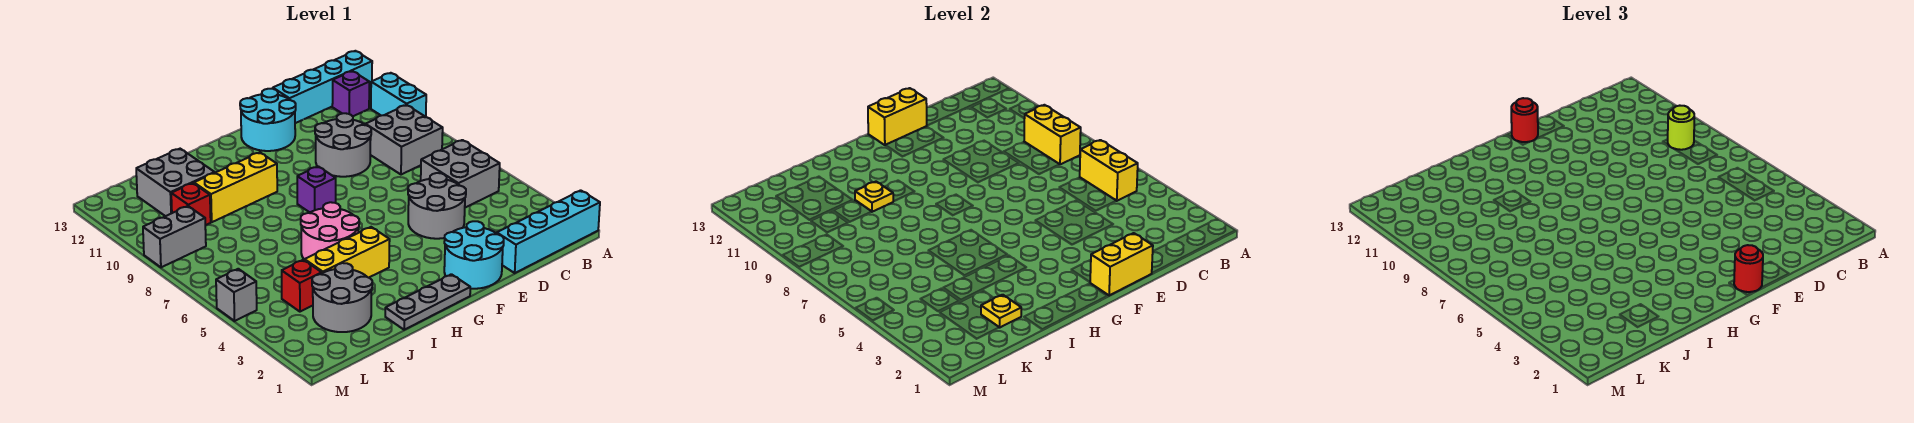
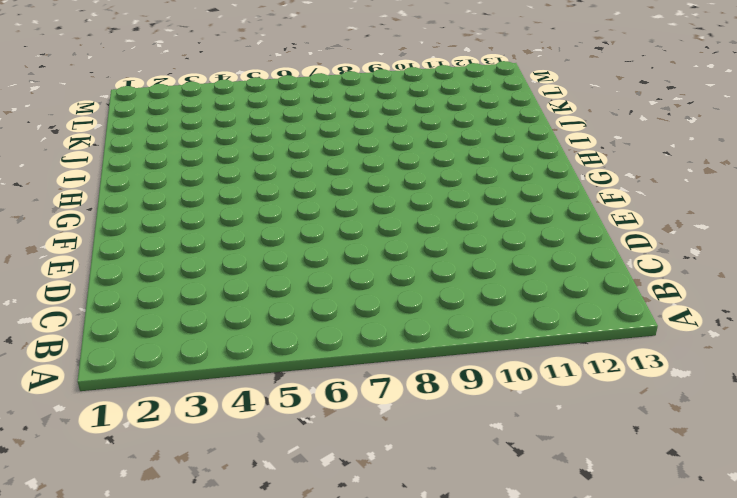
none -> cyan brick A1:D1 level 1
none -> cyan brick A10:A11 level 1
none -> cyan brick A13:D13 level 1
none -> grey brick B5:C6 level 1

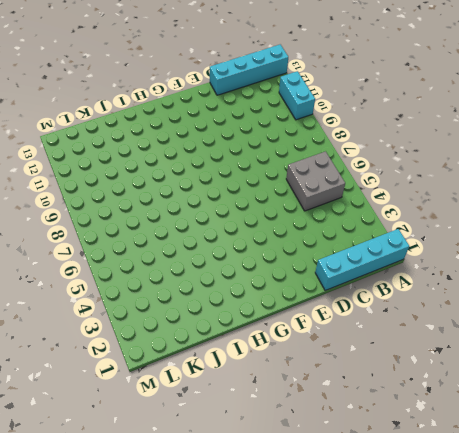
none -> grey brick B8:C9 level 1
none -> purple brick B12 level 1
none -> grey round brick D4:E5 level 1
none -> grey round brick D9:E10 level 1

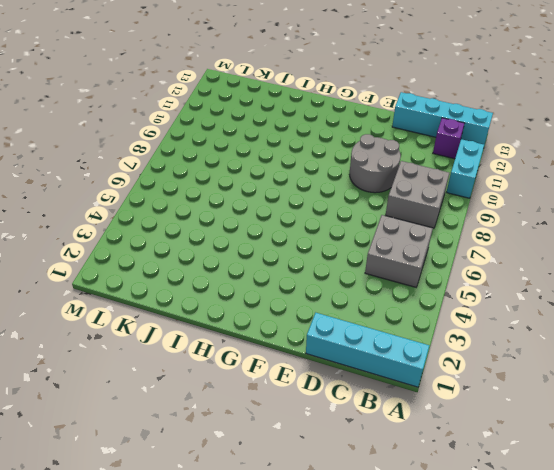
none -> grey round brick D4:E5 level 1
none -> cyan round brick E1:F2 level 1
none -> cyan round brick E12:F13 level 1
none -> grey plate G1:I1 level 1

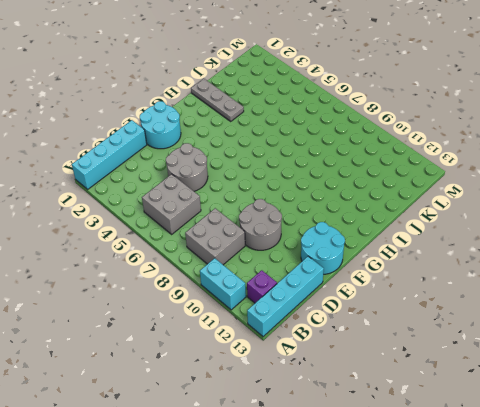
grey plate I1:I3 level 1 -> grey plate G1:I1 level 1
none -> purple brick G8 level 1
none -> yellow brick H4:J4 level 1
none -> pink round brick H5:I6 level 1
none -> yellow brick H10:J10 level 1

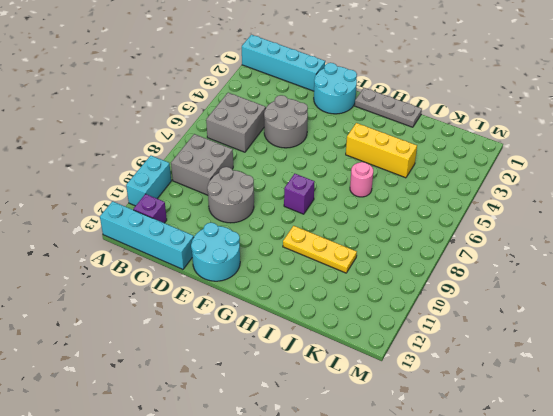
yellow plate H10:J10 level 1 -> yellow brick H10:J10 level 1
pink round brick I6 level 1 -> pink round brick H5:I6 level 1
none -> grey round brick J2:K3 level 1
none -> grey brick J11:K12 level 1
none -> red brick K4 level 1
none -> red brick K10 level 1

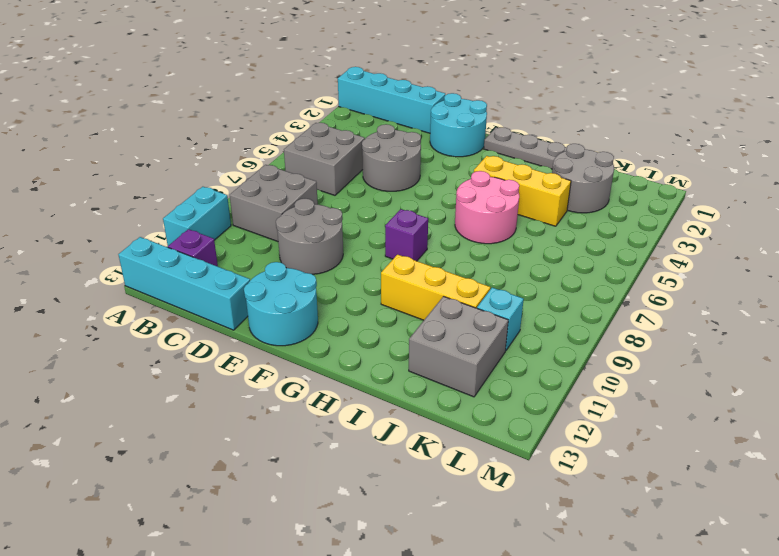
cyan brick K10 level 1 -> red brick K10 level 1
none -> red brick K4 level 1
none -> grey brick L9:M9 level 1
none -> grey brick M5 level 1
none -> yellow brick B5:B6 level 2

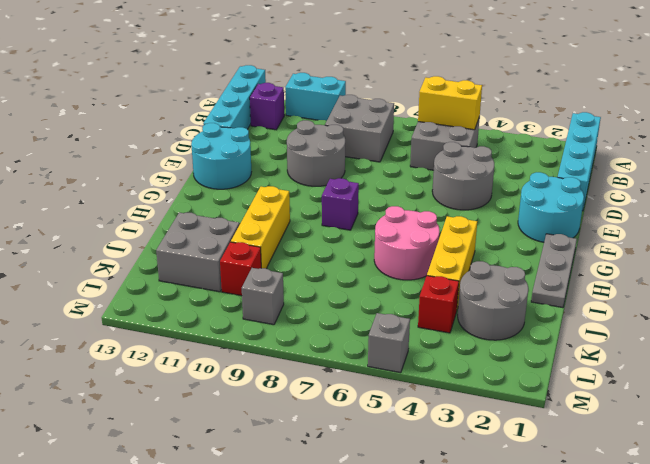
grey brick L9 level 1 -> grey brick L9:M9 level 1
none -> yellow brick B8:B9 level 2
none -> yellow brick E1:F1 level 2
none -> yellow brick E13:F13 level 2
none -> yellow plate I10 level 2

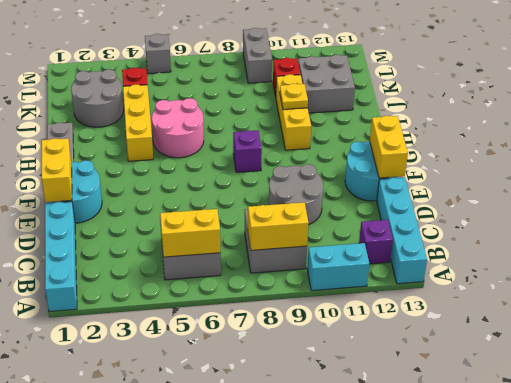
none -> grey round brick D4:E5 level 1
none -> yellow plate J2 level 2
none -> lime round brick B9 level 3
none -> red round brick F1 level 3

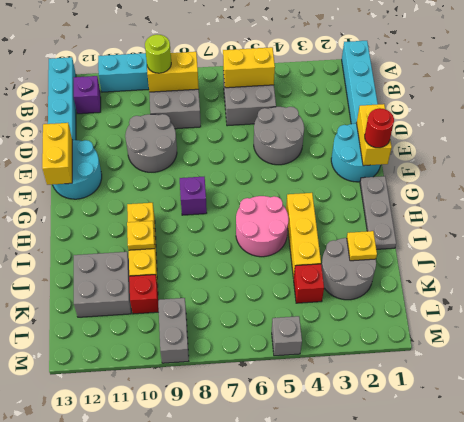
none -> red round brick F13 level 3

